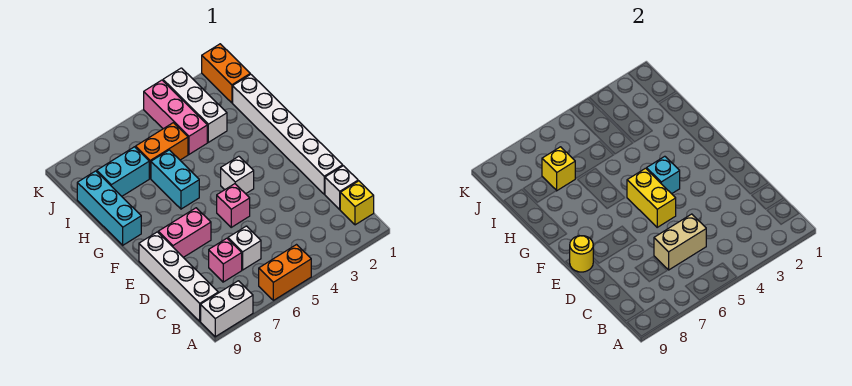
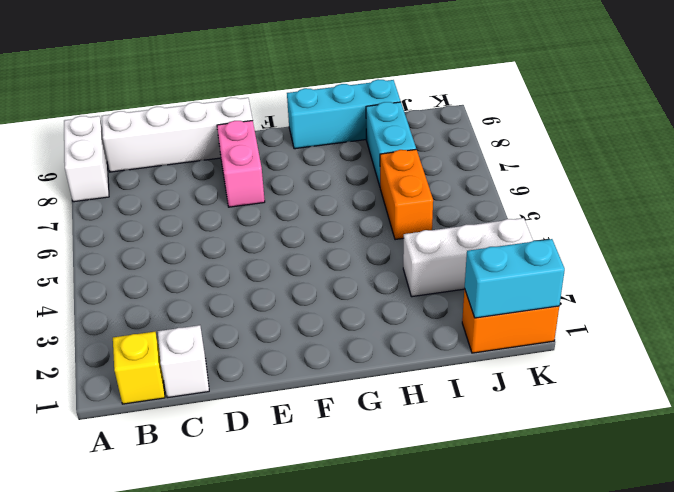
cyan brick J1:K1 level 2 -> cyan brick G6:H6 level 1
none -> orange brick A5:A6 level 1
none -> white brick C6 level 1
none -> pink brick C7 level 1

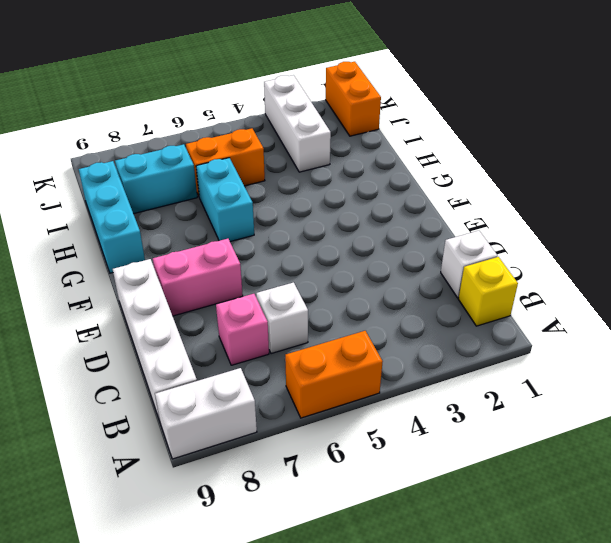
none -> white brick D1:I1 level 1
none -> pink brick E5 level 1
none -> white brick F4 level 1

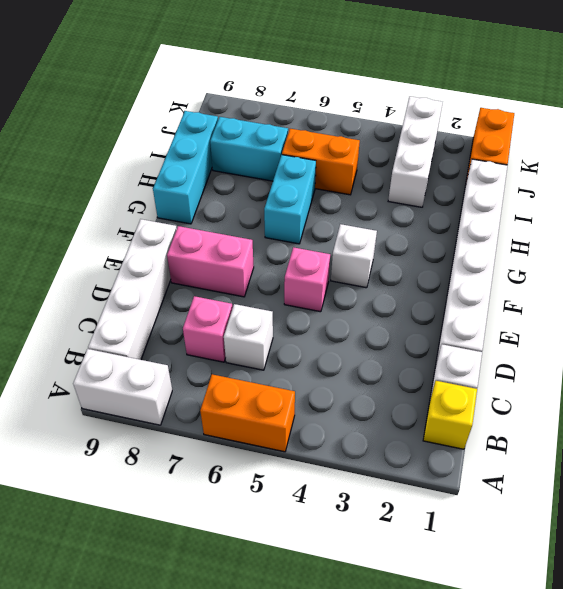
none -> pink brick I4:K4 level 1
none -> tan brick C5:C6 level 2
none -> yellow brick E5:F5 level 2

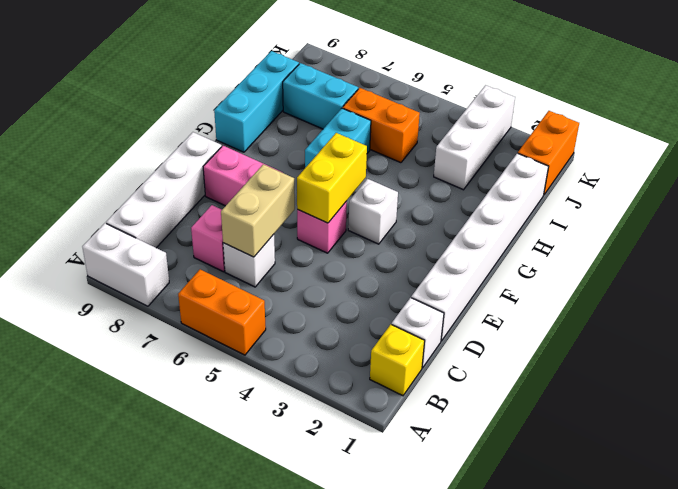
tan brick C6:D6 level 2 -> tan brick C5:C6 level 2
none -> pink brick I4:K4 level 1
none -> yellow round brick E9 level 2
none -> cyan brick F4 level 2

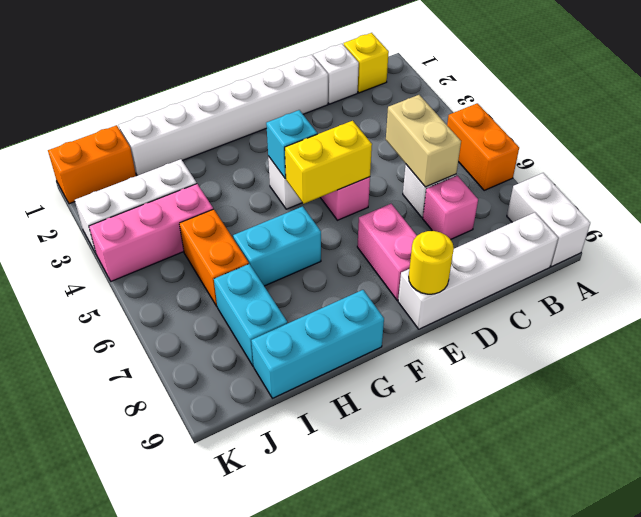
none -> yellow brick I7 level 2

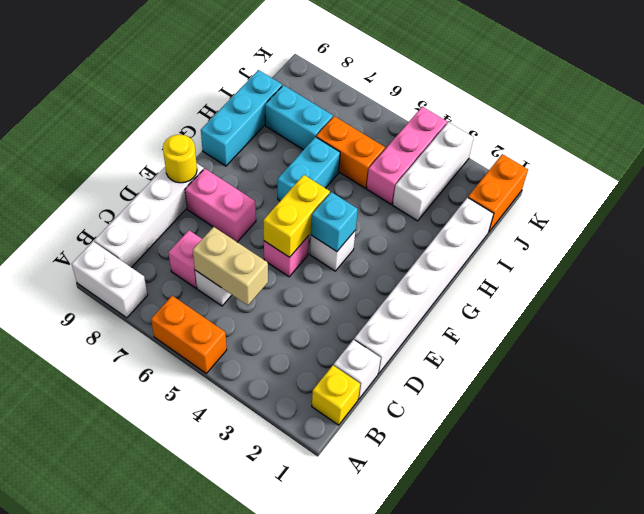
none -> yellow brick I7 level 2

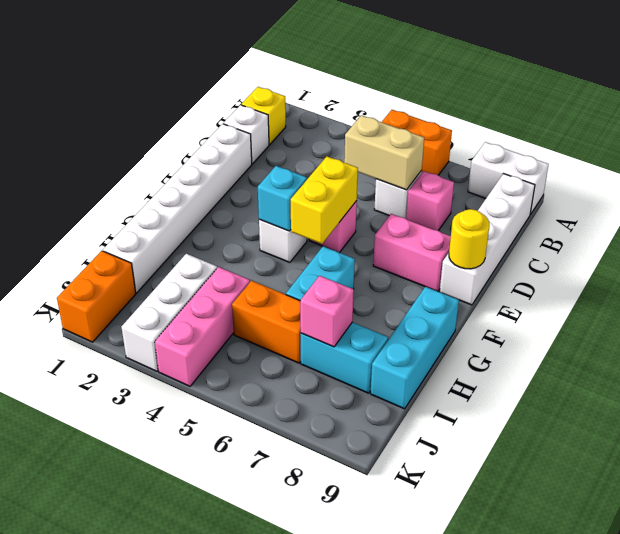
pink brick I7 level 2 -> yellow brick I7 level 2

